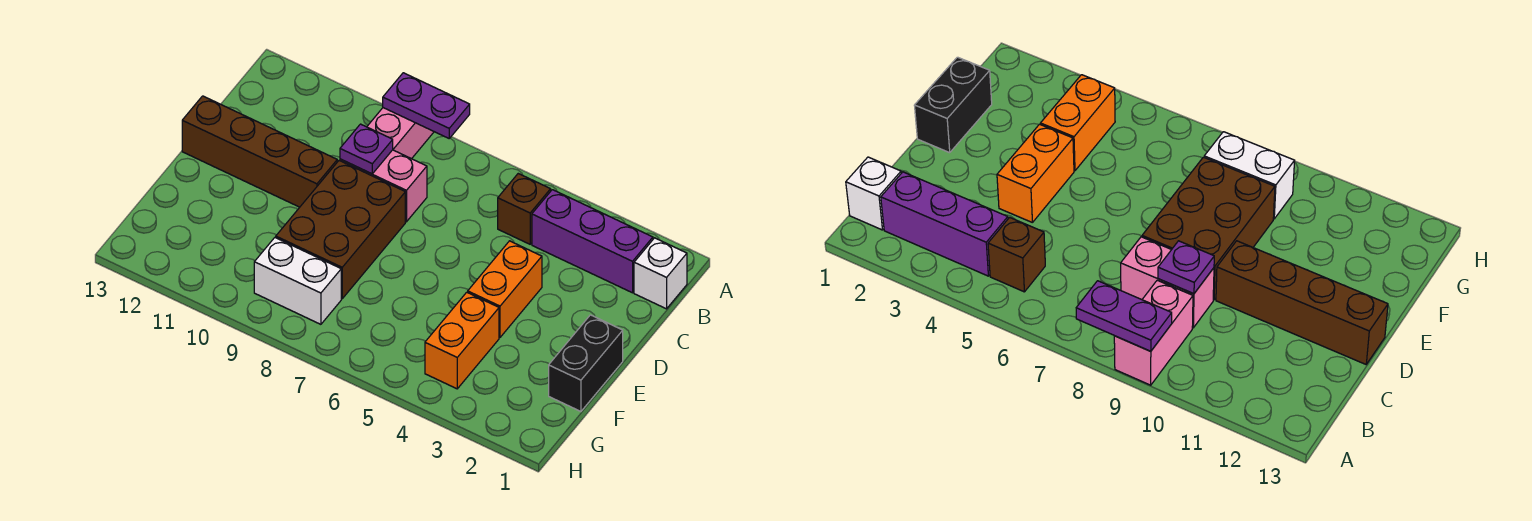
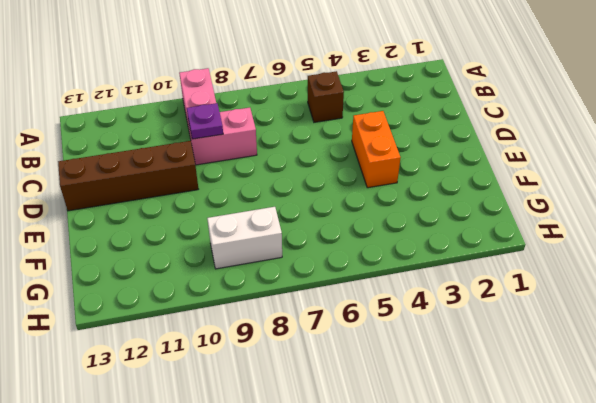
none -> white brick B1 level 1
none -> purple brick B2:B4 level 1
none -> brown brick D8:F9 level 1

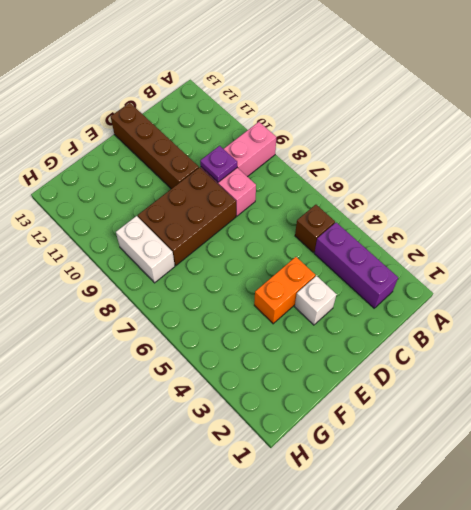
white brick D3 level 1 -> white brick B1 level 1
none -> black brick E1:F1 level 1
none -> orange brick F4:G4 level 1
none -> purple plate A8:A9 level 2

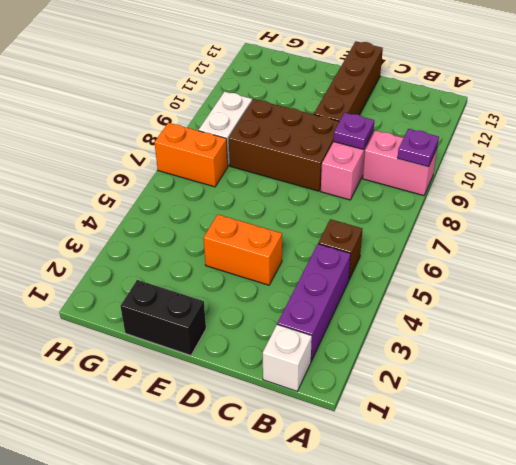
purple plate A9 level 2 -> purple plate A8:A9 level 2
orange brick G7:H7 level 1 -> orange brick F4:G4 level 1

